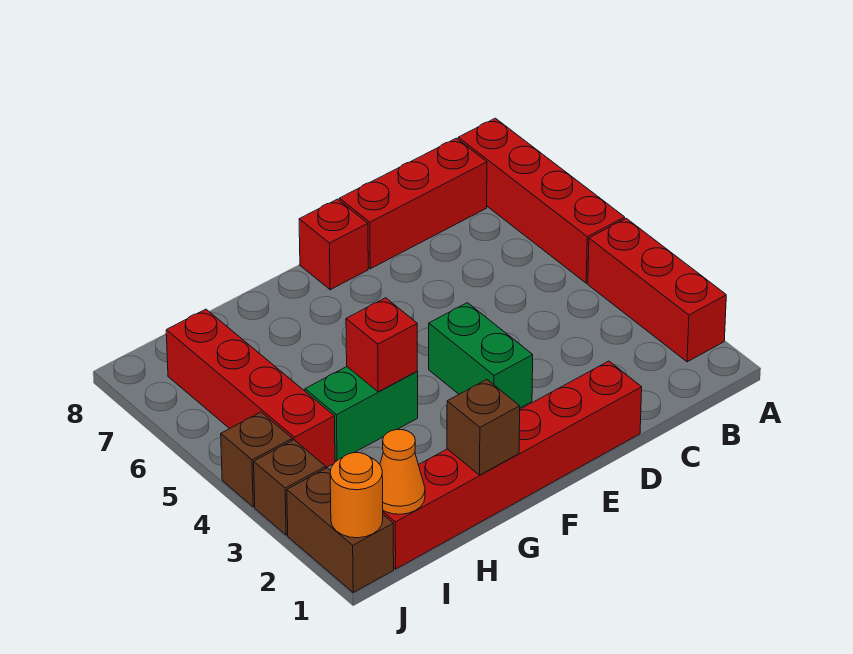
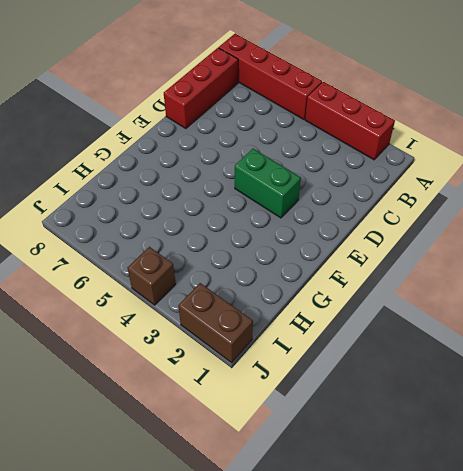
none -> red brick D1:I1 level 1
none -> red brick E8 level 1
none -> green brick G4:H4 level 1

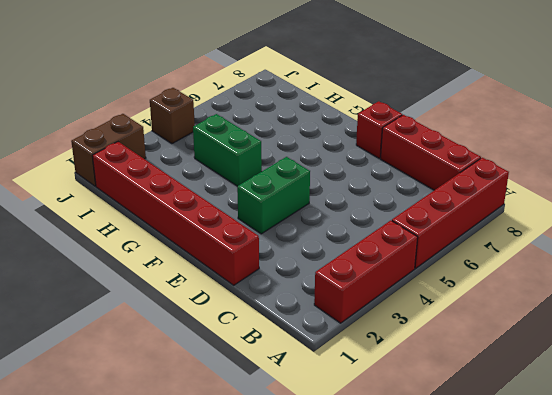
none -> red brick I4:I7 level 1
none -> brown brick J3 level 1
none -> brown brick G1 level 2

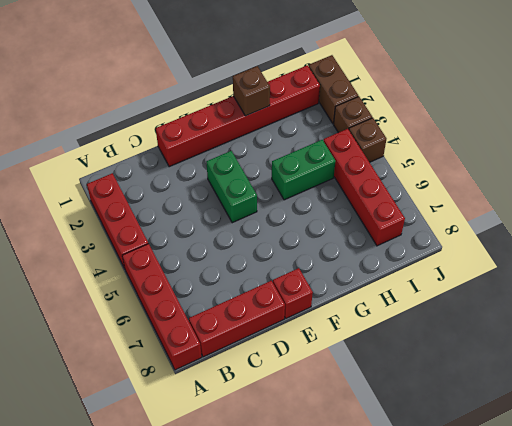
none -> red brick G4 level 2
none -> orange cone I1 level 2
none -> orange round brick J1 level 2

